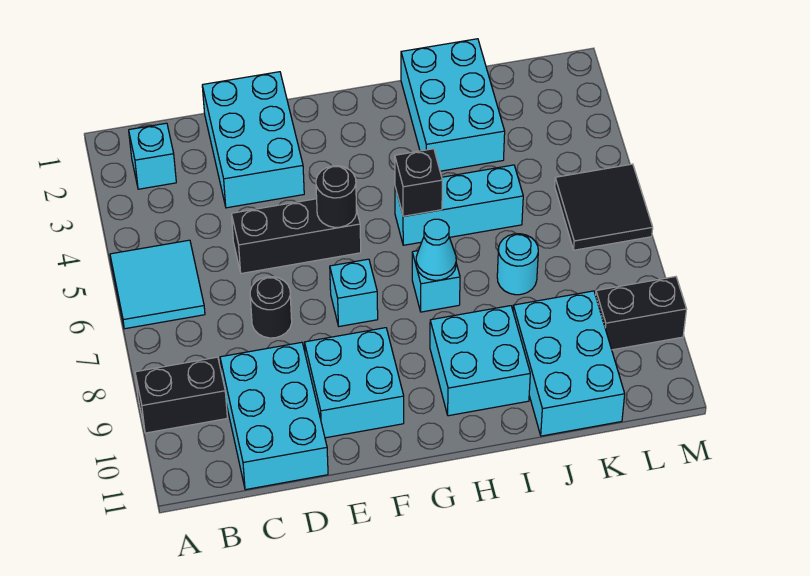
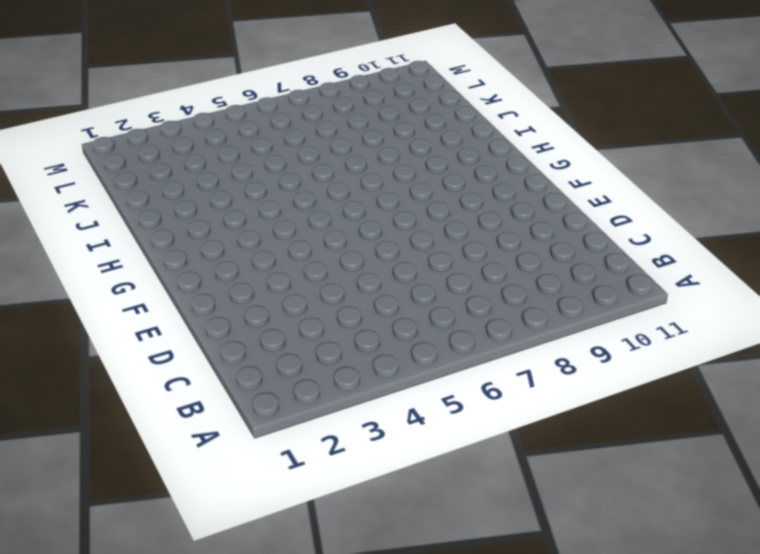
none -> cyan tile A5:B6 level 1
none -> black brick A9:B9 level 1
none -> cyan brick B2 level 1

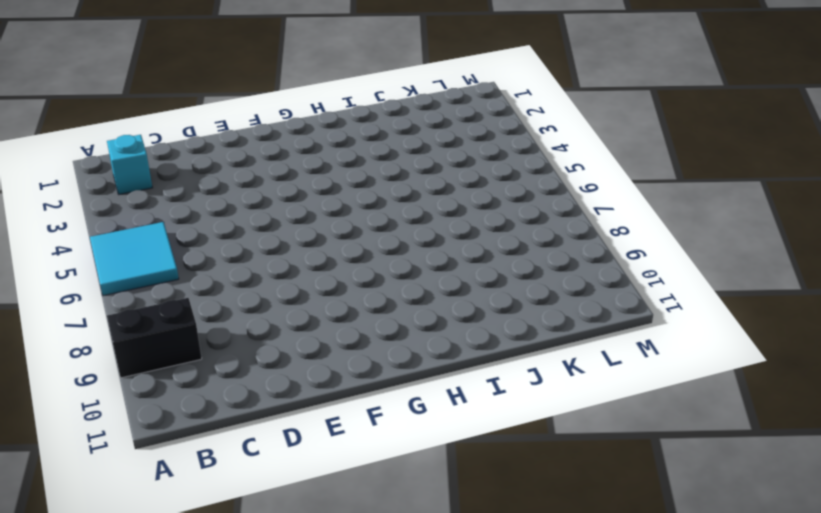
none -> cyan brick C9:D11 level 1
none -> cyan brick D1:E3 level 1
none -> black brick D5:F5 level 1

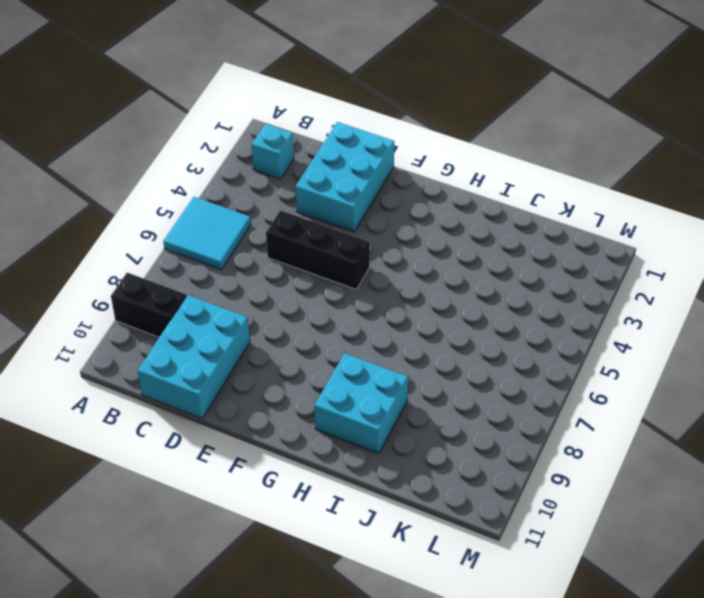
none -> black round brick D7 level 1
none -> cyan brick E9:F10 level 1
none -> cyan brick F7 level 1

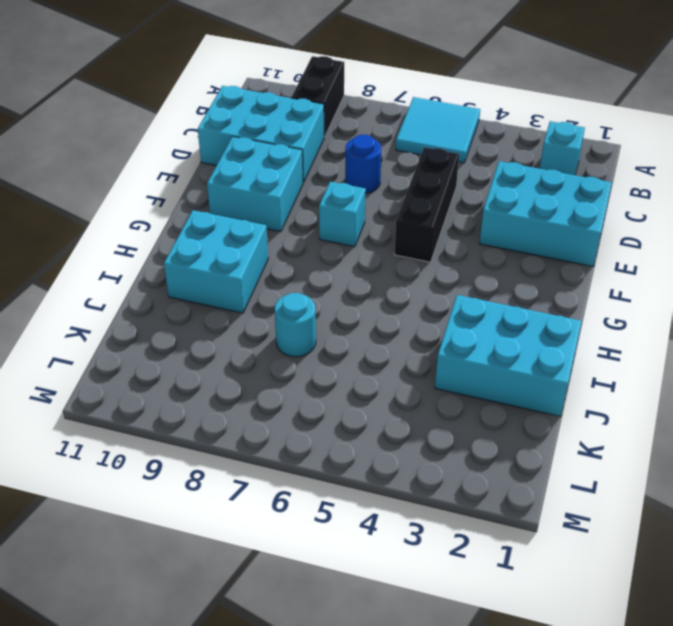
blue round brick D7 level 1 -> black round brick D7 level 1
none -> cyan brick H5:J5 level 1
none -> cyan brick H7 level 1
none -> cyan brick J9:K11 level 1

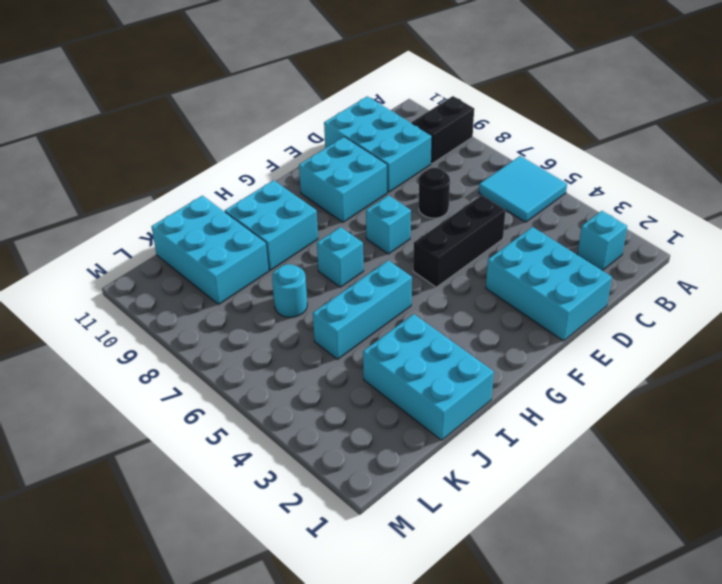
none -> black tile L5:M6 level 1
none -> black brick L9:M9 level 1
none -> black round brick F5 level 2

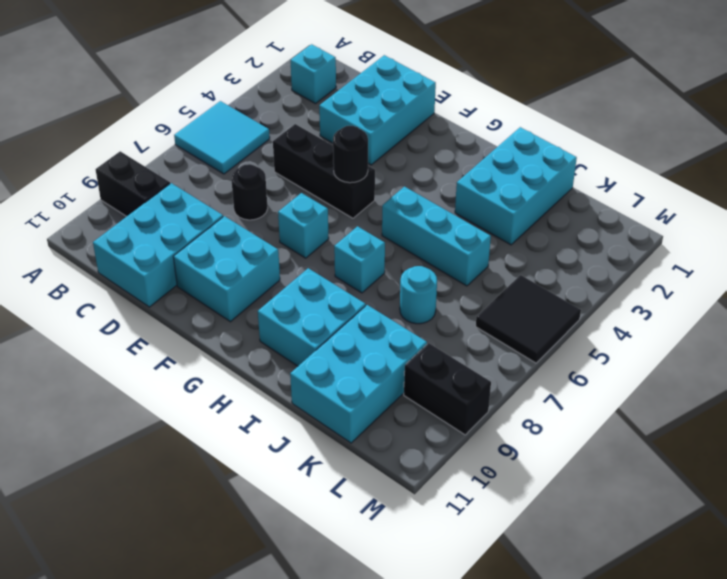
none -> black brick H5 level 2
none -> cyan cone H7 level 2

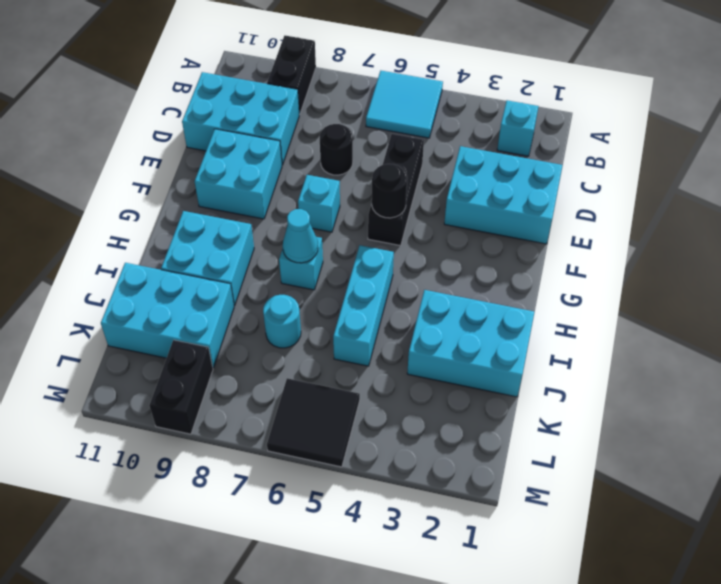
none -> black brick H5 level 2

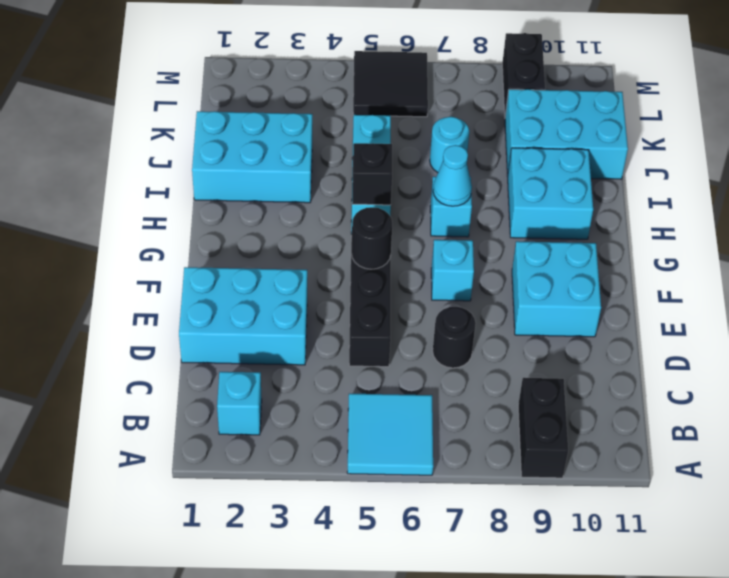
none -> cyan brick C9:D11 level 1

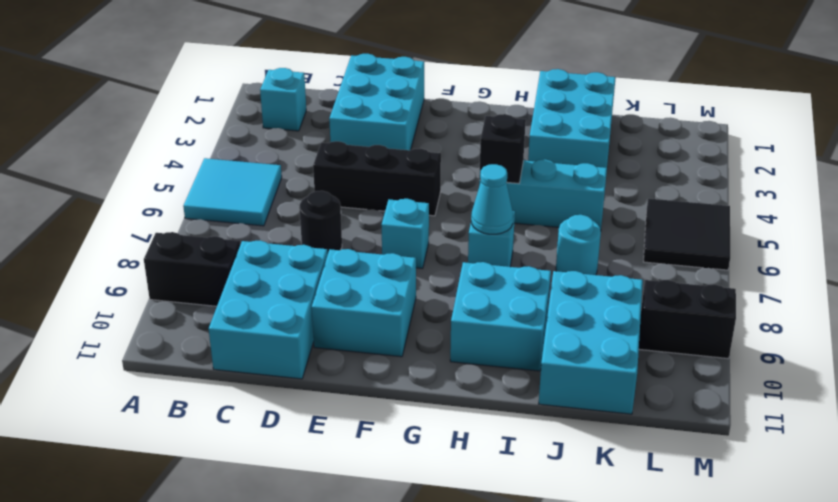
none -> black round brick F5 level 2

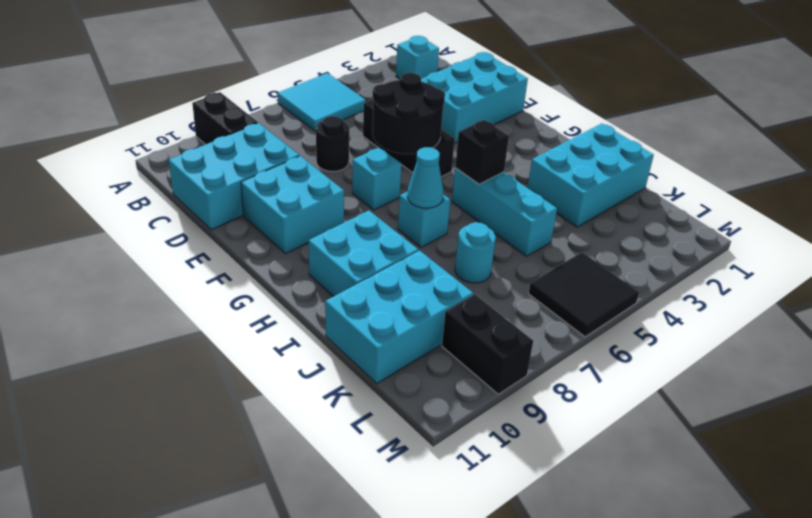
black round brick E5:F6 level 2 -> black round brick F5 level 2

